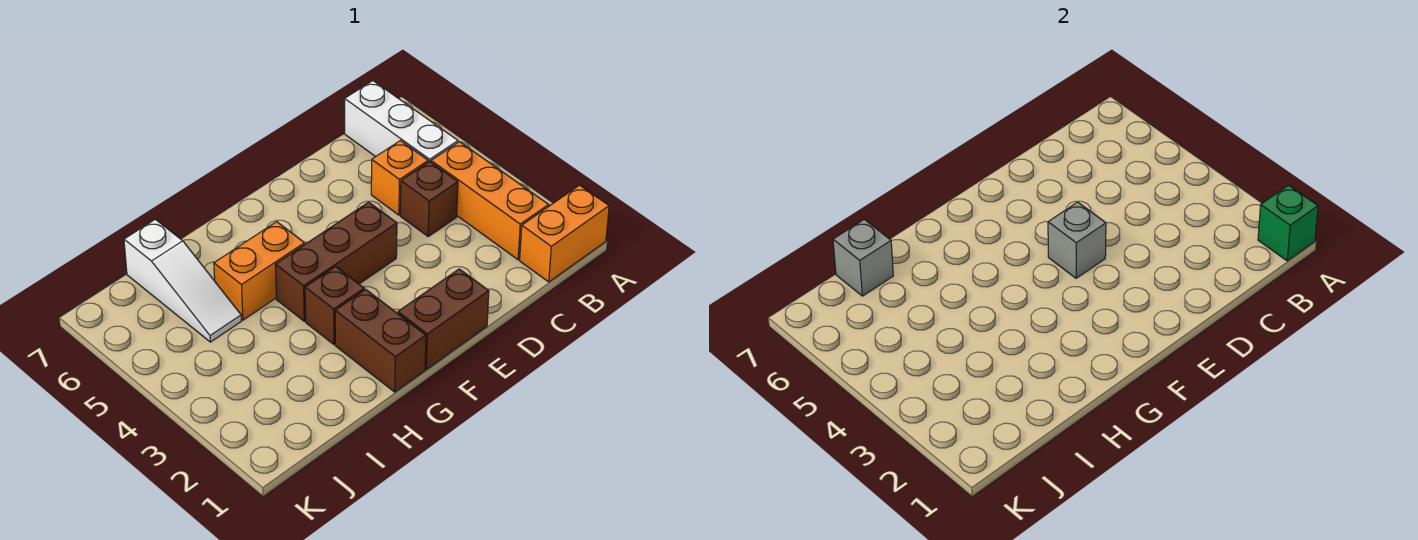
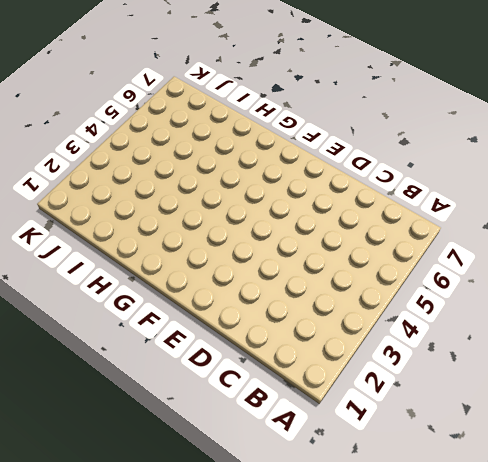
none -> orange brick A1:B1 level 1
none -> orange brick B2:B4 level 1
none -> white brick B5:B7 level 1

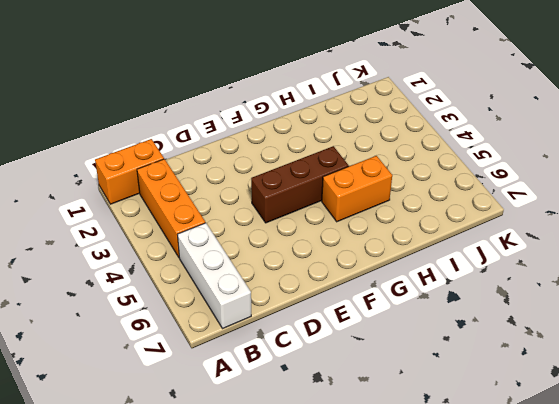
none -> brown brick C4 level 1
none -> orange brick C5 level 1
none -> brown brick E1:F1 level 1

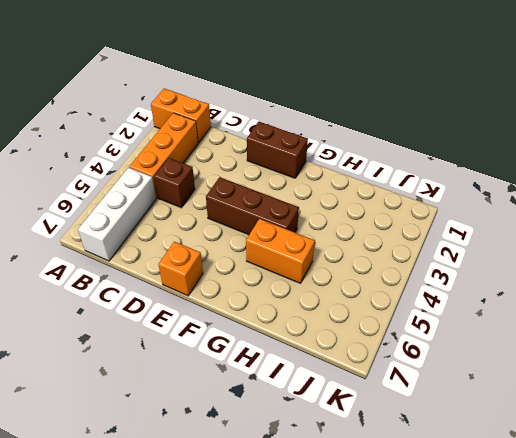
orange brick E7 level 1 -> orange brick C5 level 1
none -> brown brick G1:G2 level 1
none -> brown brick G3 level 1
none -> white slope I5:I7 level 1 top 7

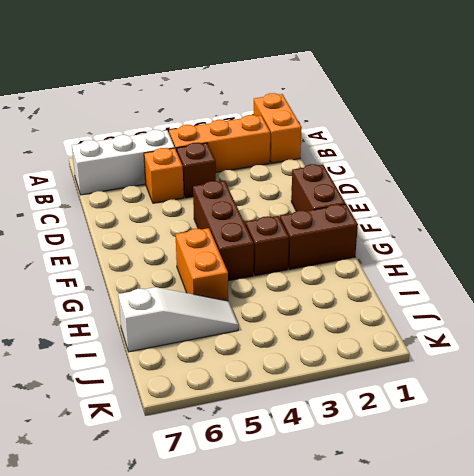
none -> green brick A1 level 2
none -> grey brick E4 level 2
none -> grey brick I7 level 2

